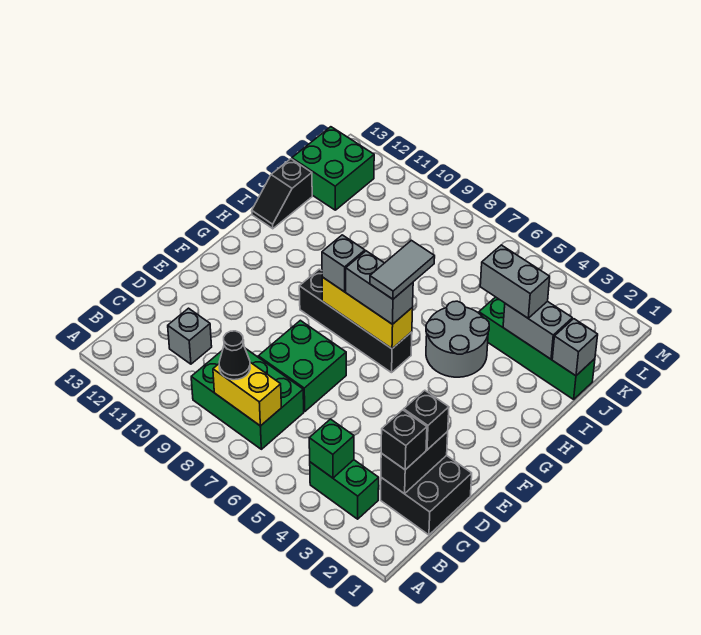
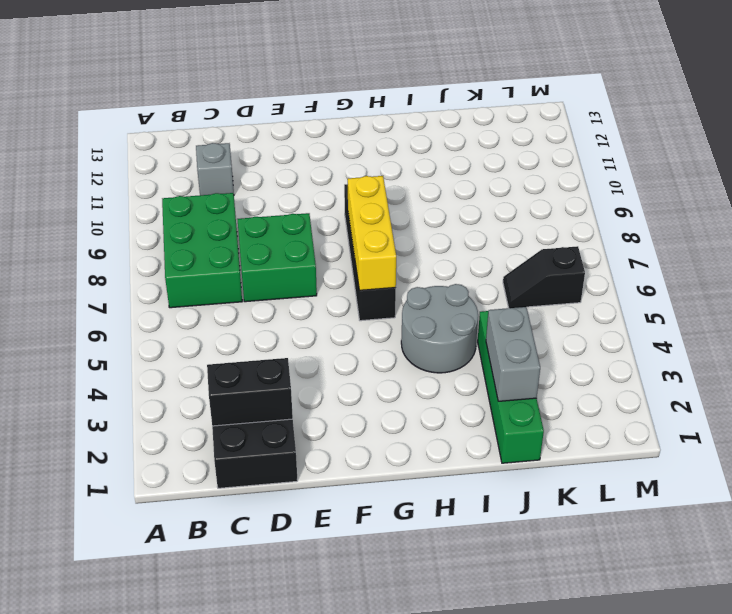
black slope K6:L6 level 1 top L -> black slope I13:J13 level 1 top J
none -> green brick B3:B4 level 1
none -> green brick K12:L13 level 1
none -> green brick B4 level 2

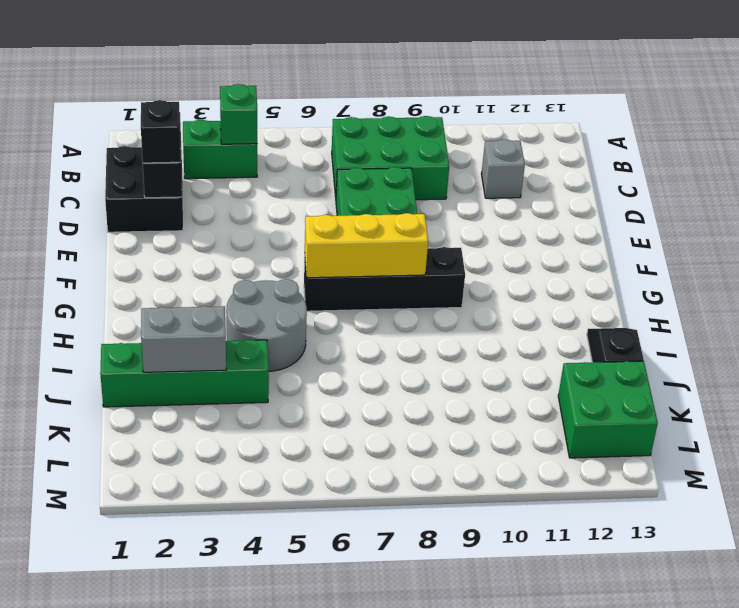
none -> yellow brick B7:B8 level 2
none -> grey brick J1 level 2
none -> black cone B8 level 3

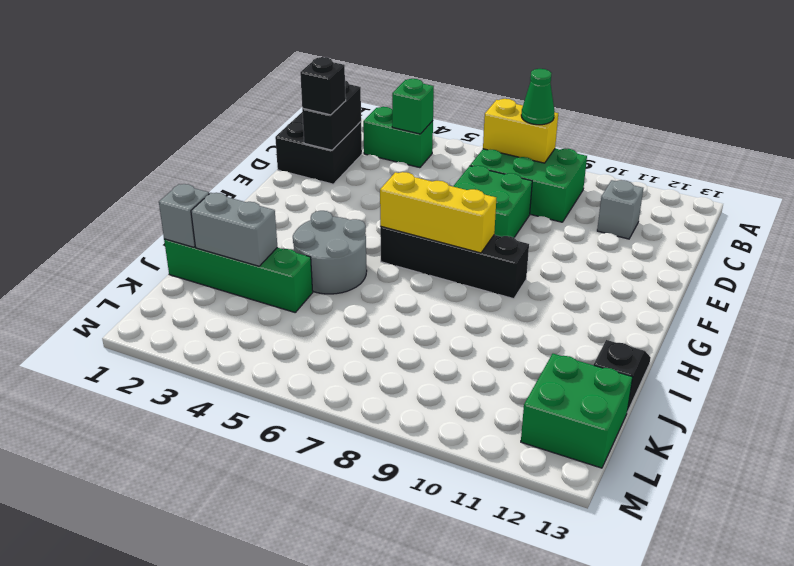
green cone B8 level 3 -> black cone B8 level 3
none -> black brick C2 level 3
none -> grey brick G6:G7 level 3
none -> grey brick G8 level 3

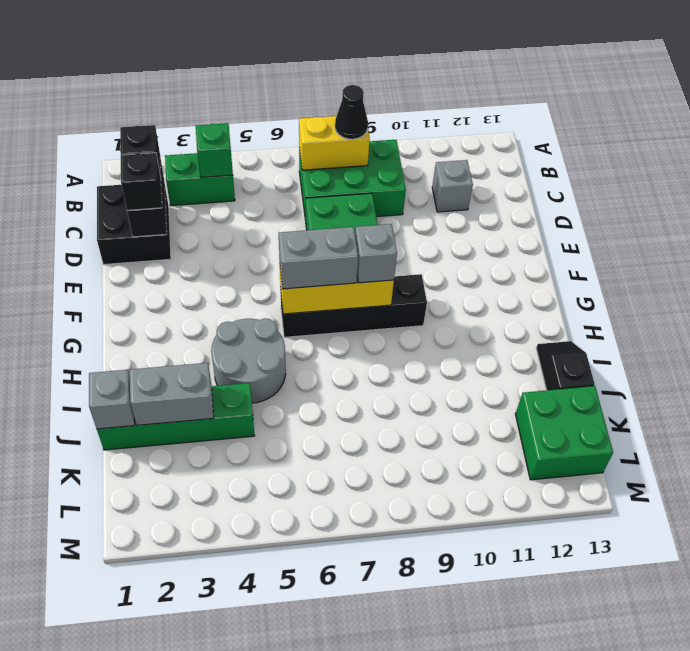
none -> grey brick J3:J4 level 3
none -> grey tile G6:H6 level 4

